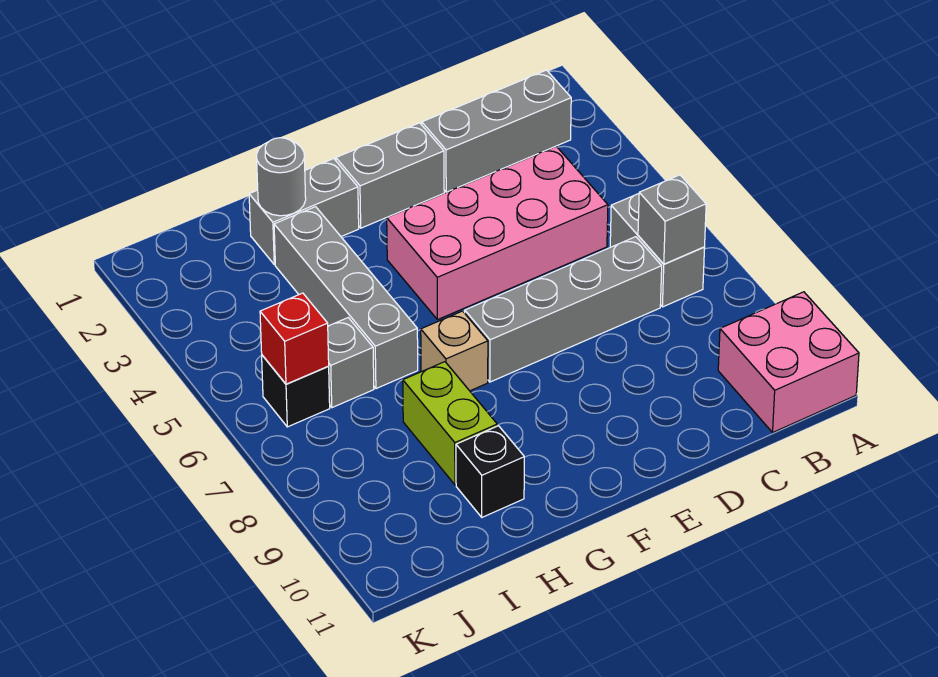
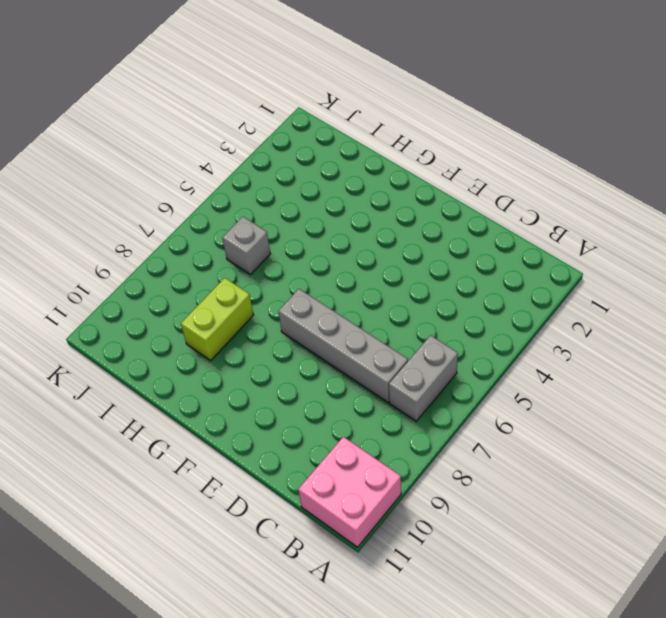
none -> grey brick B2:D2 level 1
none -> pink brick C4:F5 level 1
none -> grey brick E2:F2 level 1

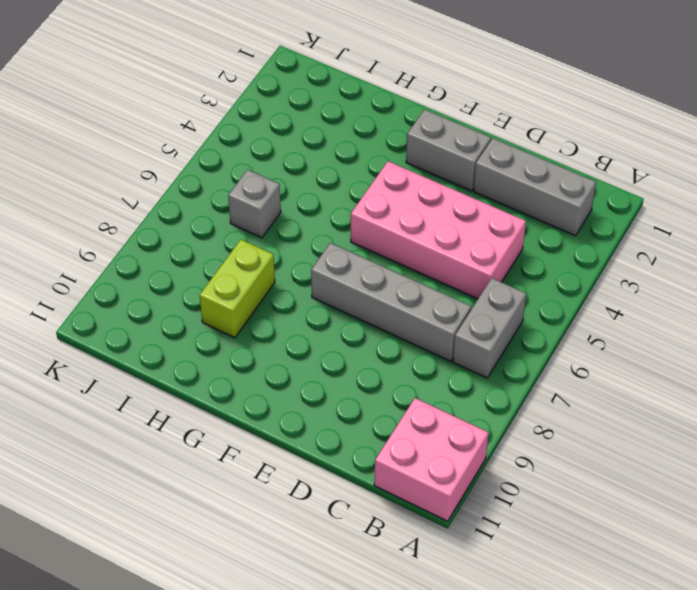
none -> grey brick G2:H2 level 1
none -> tan brick G7 level 1
none -> grey brick H3:H6 level 1

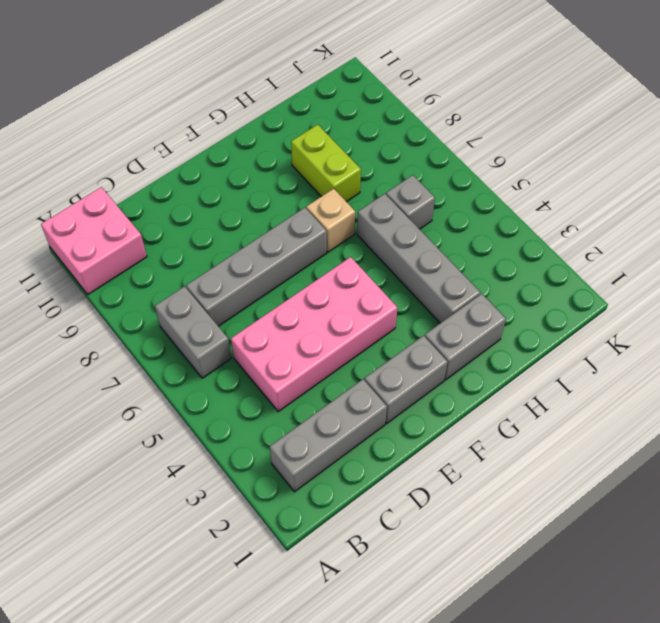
none -> black brick H10 level 1
none -> black brick J6 level 1
none -> grey brick B7 level 2

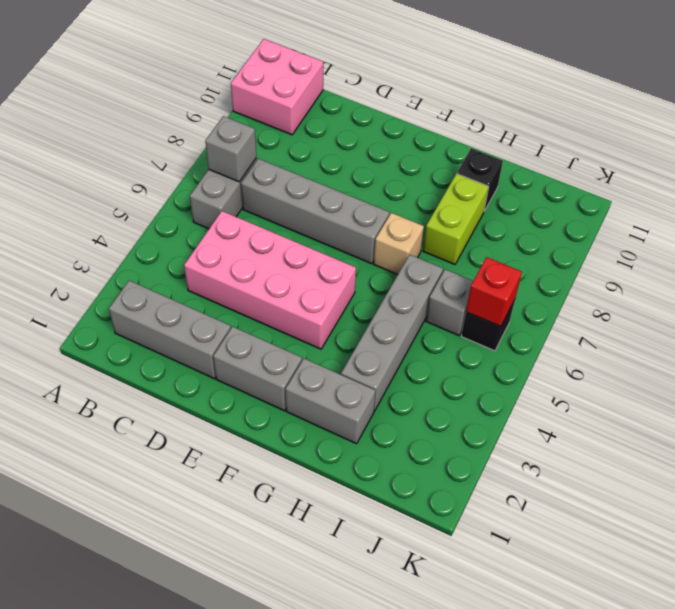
none -> grey round brick H2 level 2

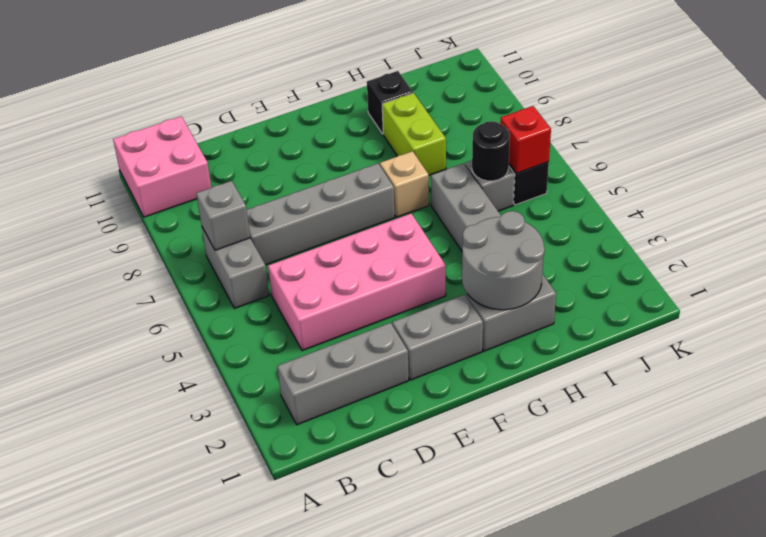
grey round brick G2:H3 level 2 -> grey round brick H2 level 2
black round brick I6 level 2 -> none

